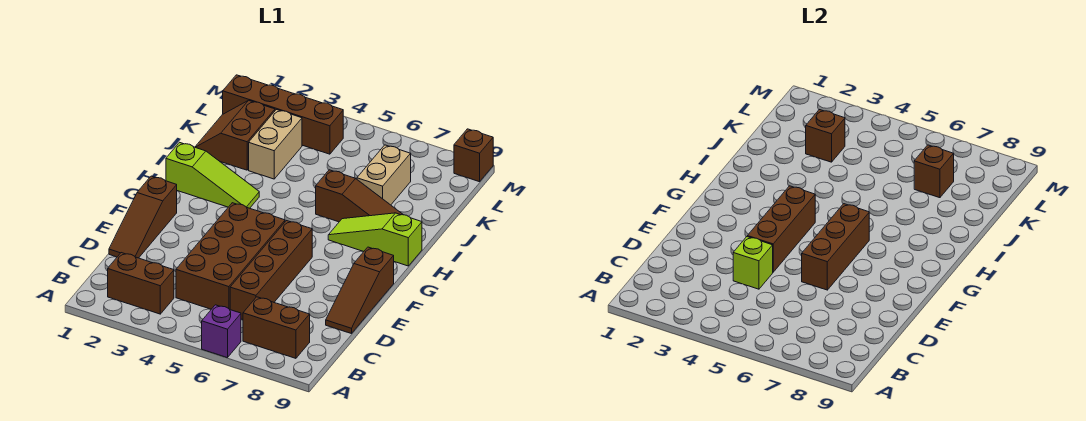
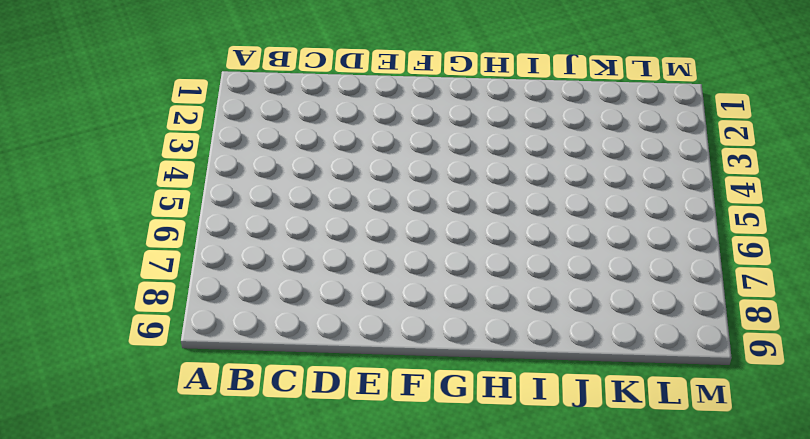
none -> purple brick A6 level 1
none -> brown brick B2:B3 level 1
none -> brown brick B7:B8 level 1

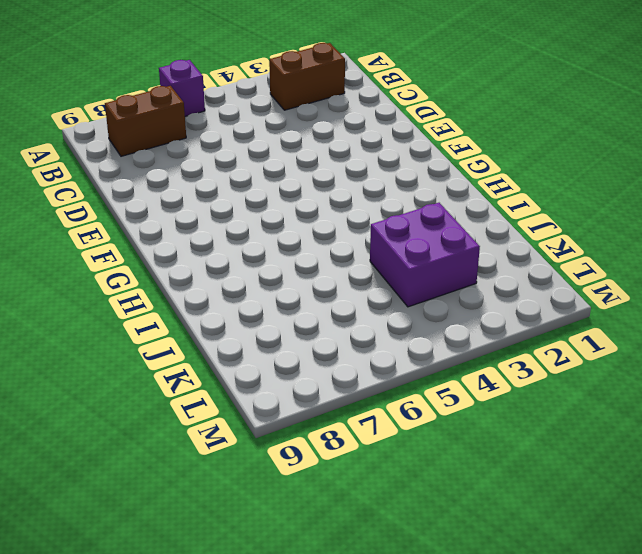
purple brick J3:K4 level 1 -> tan brick J3:K3 level 1
none -> brown brick C4:F5 level 1
none -> brown brick C6:F6 level 1
none -> brown slope D1:F1 level 1 top F

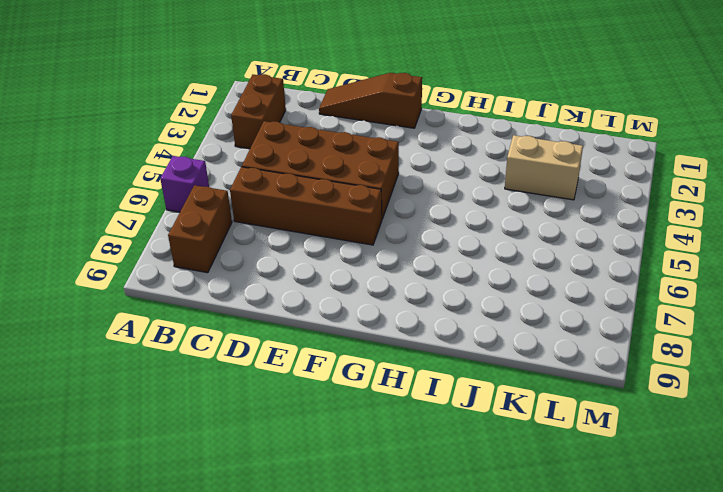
none -> brown slope D9:F9 level 1 top F
none -> lime slope H1:H3 level 1 top 1
none -> lime slope H7:H9 level 1 top 9

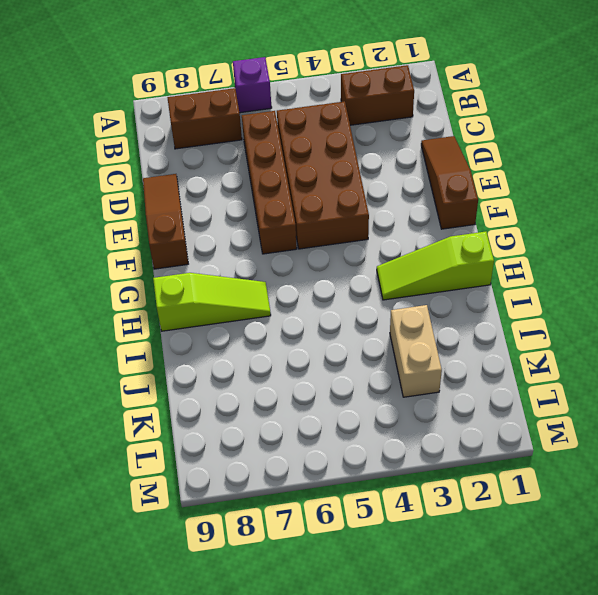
none -> brown slope I6:I8 level 1 top 6
none -> brown slope J1:K2 level 1 top 2
none -> tan brick J7:K7 level 1

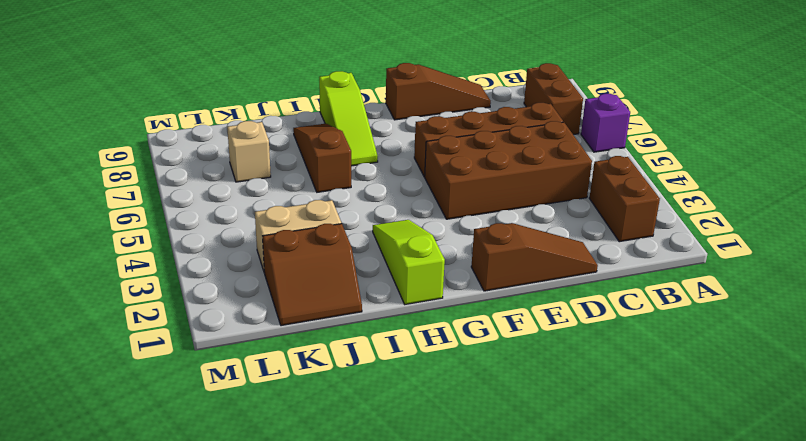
tan brick K7 level 1 -> tan brick J7:K7 level 1
none -> brown brick L1:L4 level 1
none -> brown brick M9 level 1
none -> lime brick D4 level 2

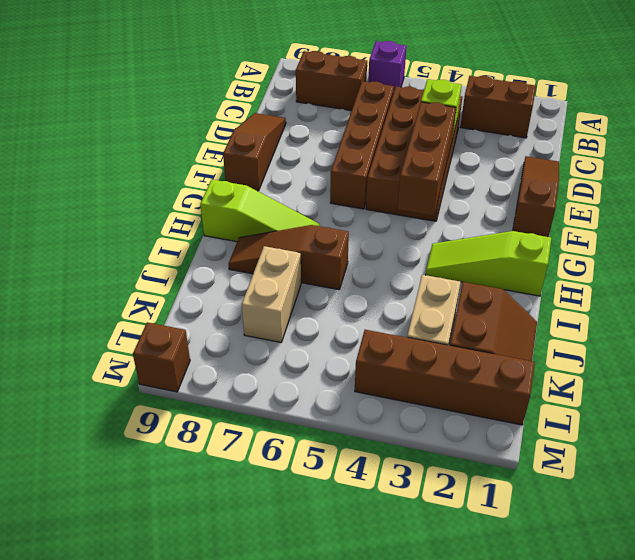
none -> brown brick E6:G6 level 2
none -> brown brick K3 level 2
none -> brown brick K7 level 2

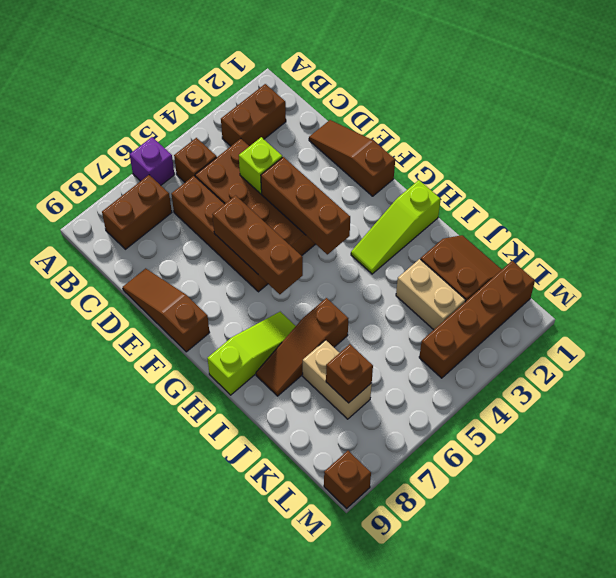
brown brick B5 level 1 -> brown brick K3 level 2

